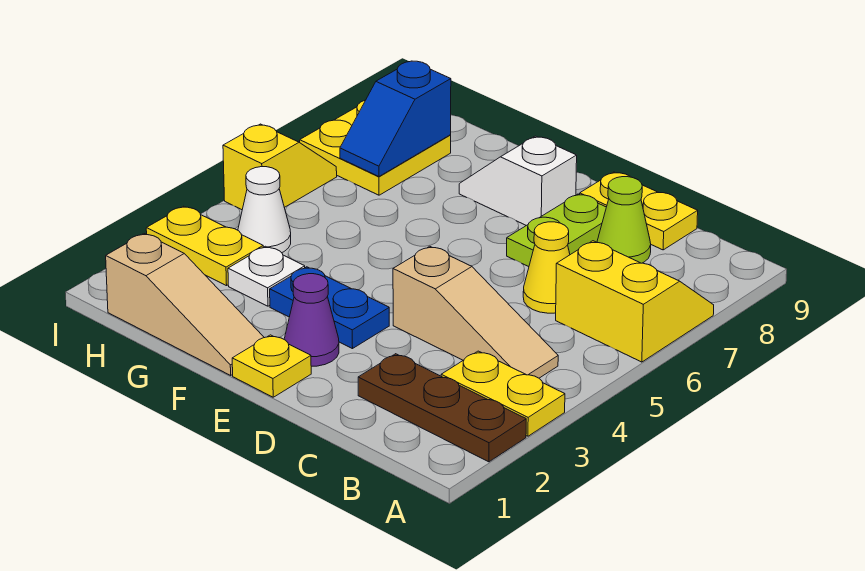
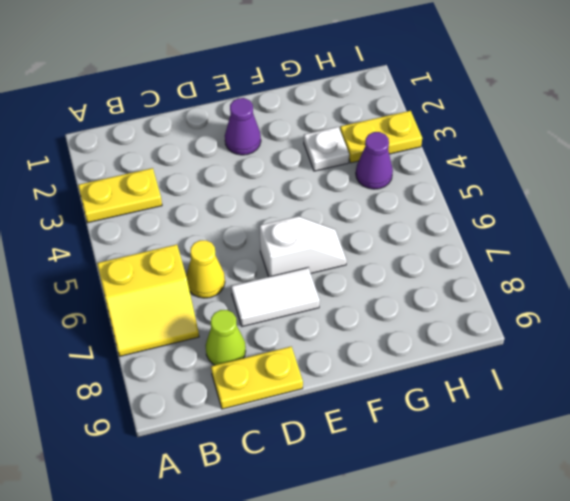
white tile D7:E7 level 1 -> lime plate D7:D8 level 1
white slope E6:F6 level 1 top E -> white slope E8:F8 level 1 top E
purple cone H4 level 1 -> white cone H4 level 1
none -> brown plate A2:C2 level 1
none -> tan slope B4:D4 level 1 top D
none -> yellow plate E1 level 1

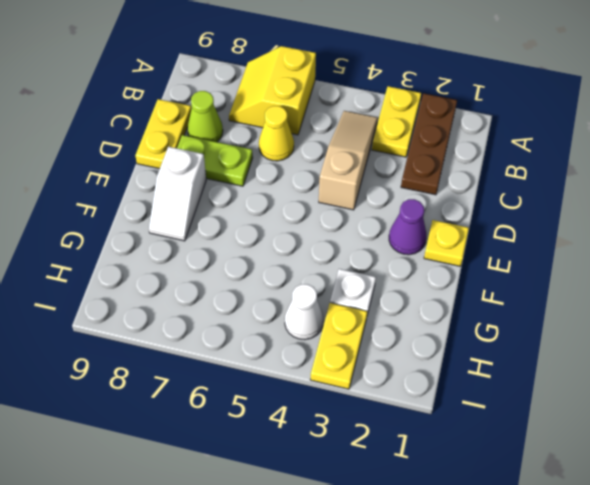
none -> blue plate E3:F3 level 1
none -> tan slope F1:H1 level 1 top H
none -> yellow plate H7:I8 level 1

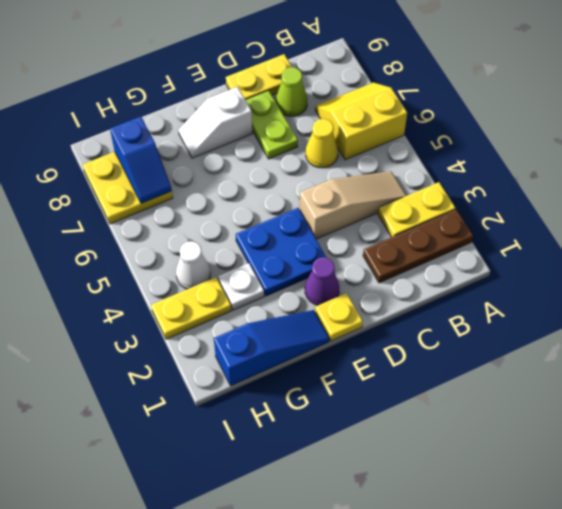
blue plate E3:F4 level 1 -> blue plate E3:F3 level 1
blue slope F1:H1 level 1 top H -> tan slope F1:H1 level 1 top H
none -> yellow slope I5:I6 level 1 top 5

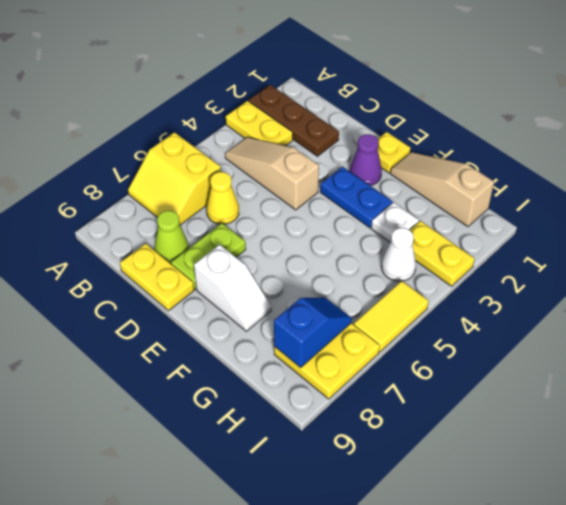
yellow tile I5:I6 level 1 -> yellow slope I5:I6 level 1 top 5

